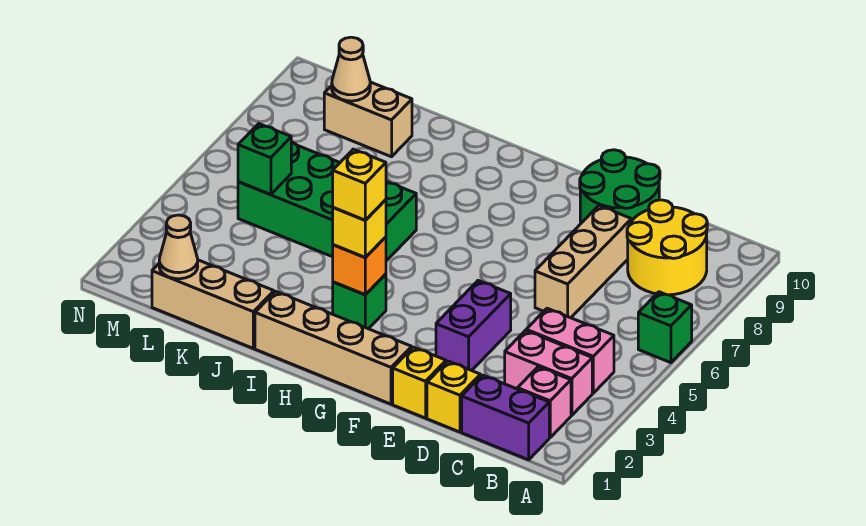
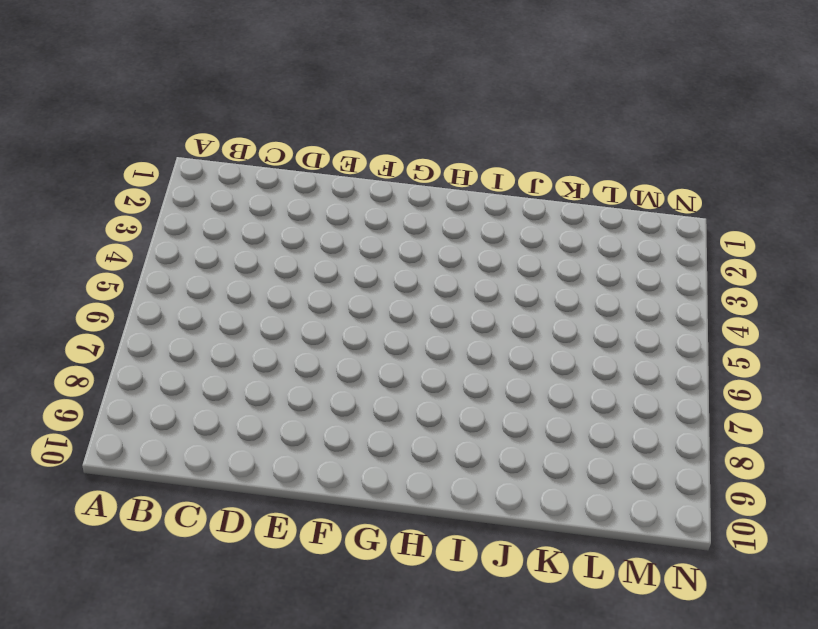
none -> green brick A6 level 1
none -> purple brick B1:C1 level 1
none -> pink brick B2 level 1

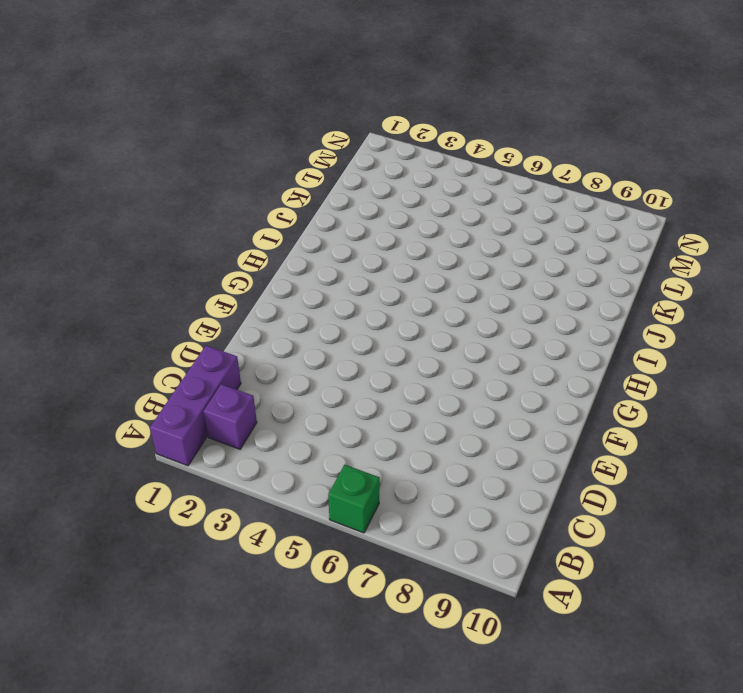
purple brick A1:C1 level 1 -> purple brick B1:C1 level 1
purple brick B2 level 1 -> pink brick B2 level 1
none -> pink brick B3:C3 level 1
none -> pink brick B4:C4 level 1
none -> yellow round brick B8:C9 level 1

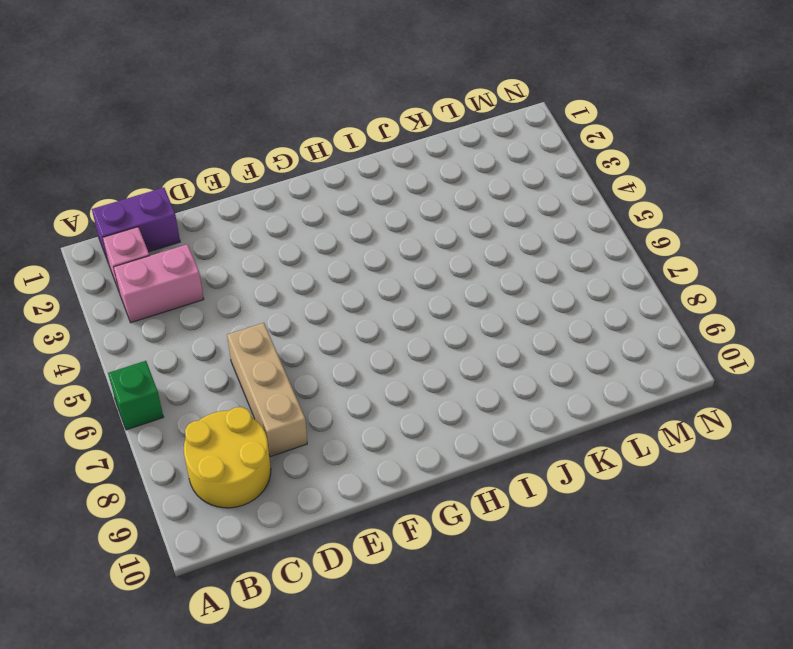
none -> pink brick B4:C4 level 1
none -> yellow brick D1 level 1
none -> green round brick D9:E10 level 1

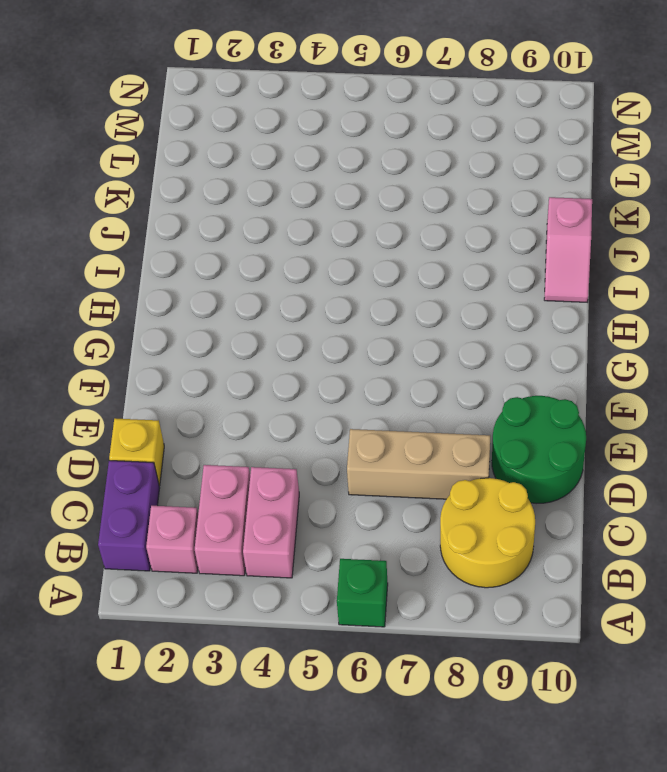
pink slope I10:J10 level 1 top J -> none
none -> yellow brick E1 level 1
none -> purple brick E3:E4 level 1
none -> tan brick F1:I1 level 1

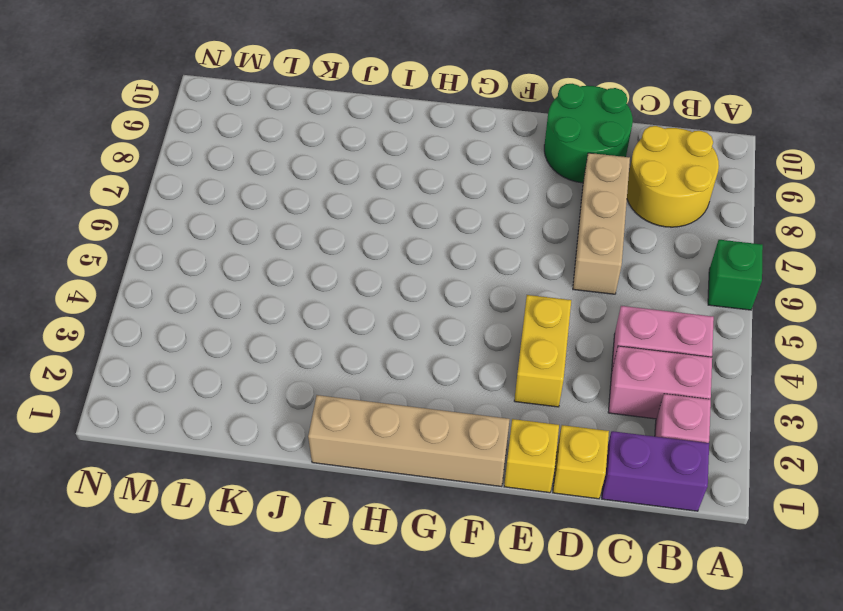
yellow brick E3:E4 level 1 -> purple brick E3:E4 level 1
none -> green brick H3 level 1
none -> green brick I5:L6 level 1
none -> tan brick J1:L1 level 1

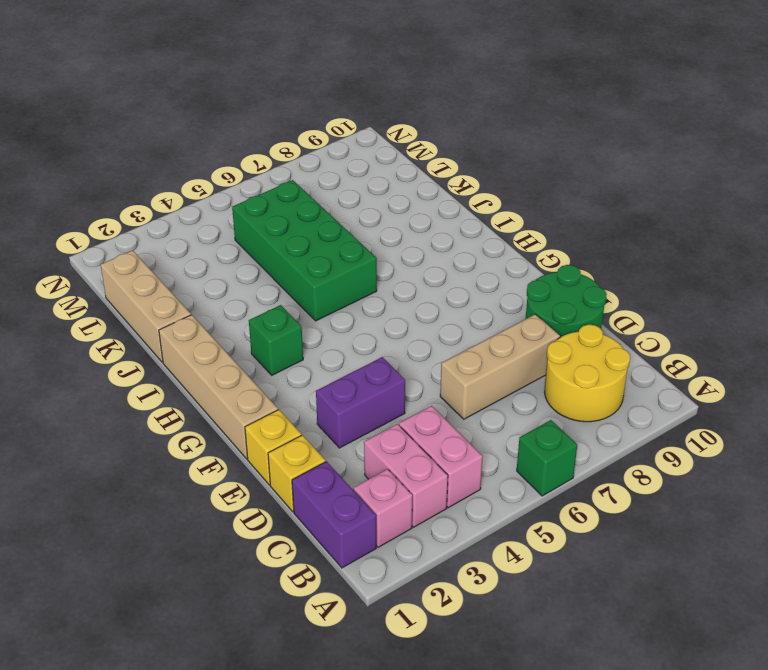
none -> tan brick K9:L9 level 1
none -> orange brick H3 level 2
none -> tan cone L1 level 2

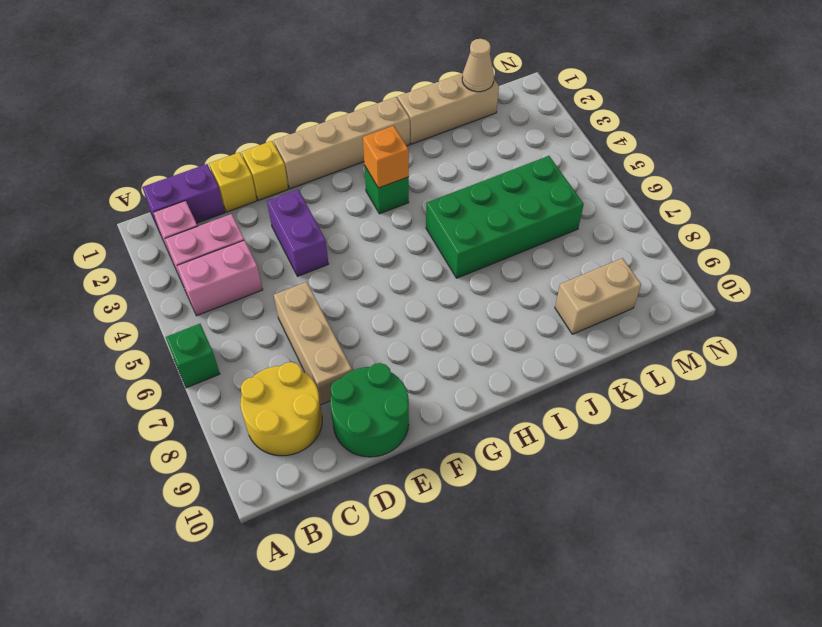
none -> green brick L5 level 2
none -> tan cone L9 level 2
none -> yellow brick H3 level 3

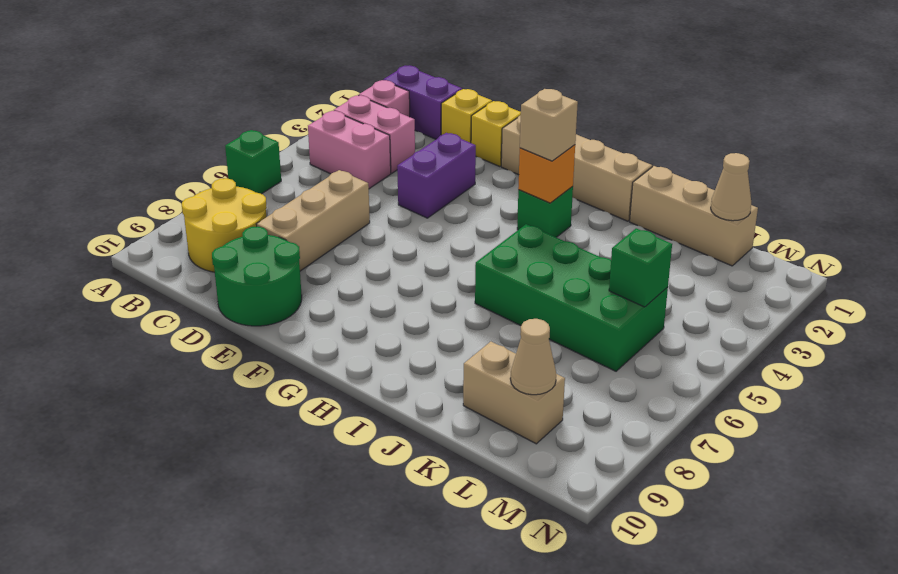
tan brick H3 level 3 -> yellow brick H3 level 3
none -> yellow brick H3 level 4

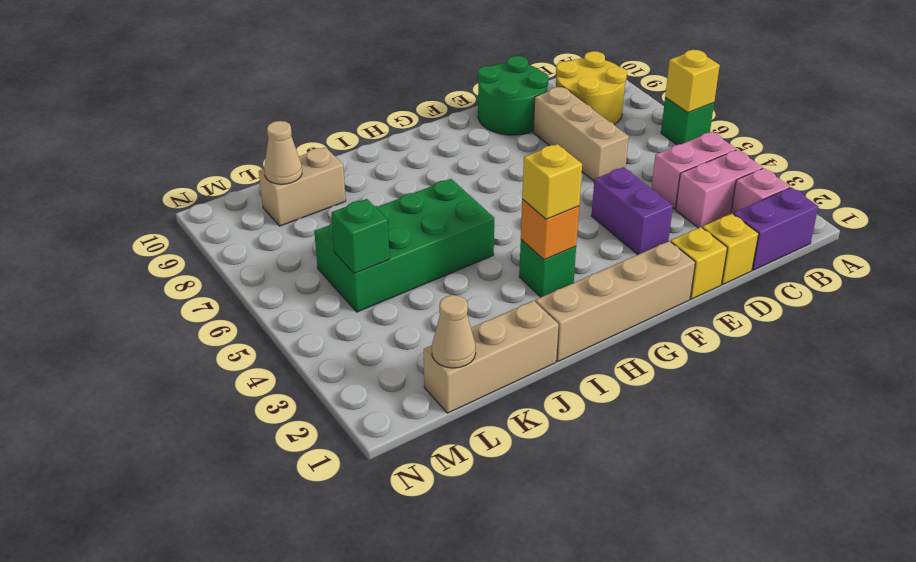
yellow brick A6 level 2 -> yellow brick H3 level 4

